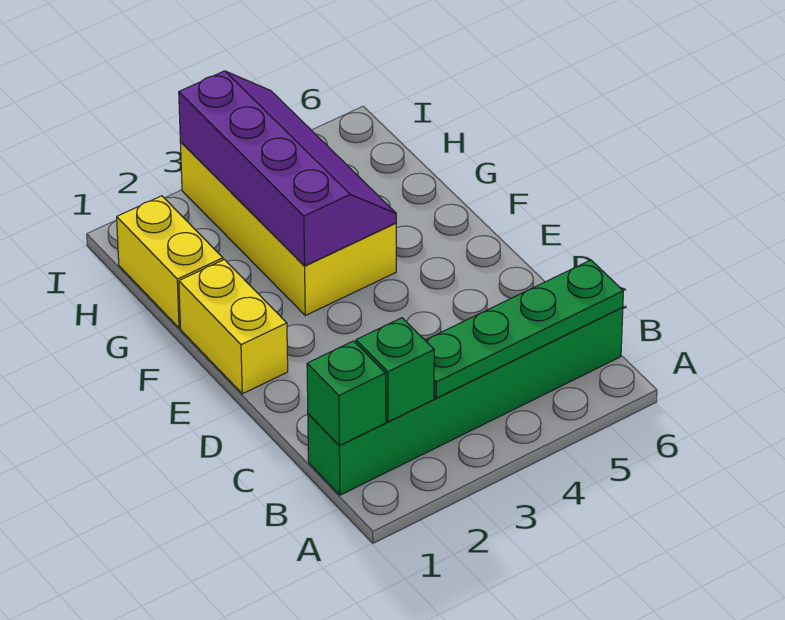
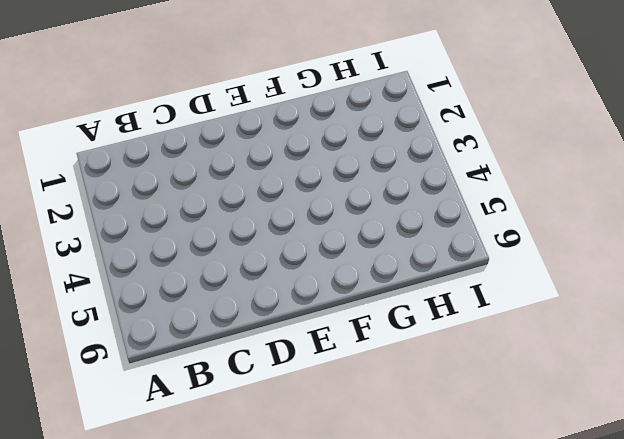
none -> green brick B1:B6 level 1
none -> yellow brick E1:F1 level 1

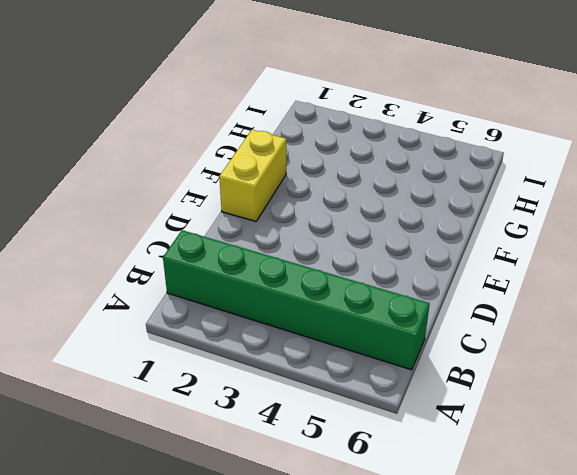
none -> yellow brick F3:I4 level 1
none -> yellow brick G1:H1 level 1

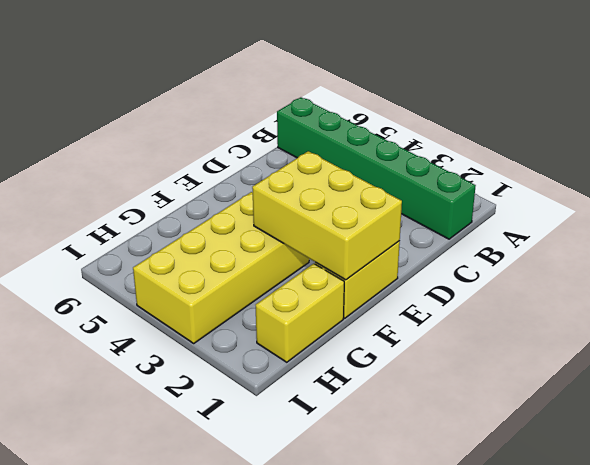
yellow brick E1:F3 level 2 -> purple slope F3:I4 level 2 top 3
none -> green brick B1 level 2
none -> green brick B2 level 2

